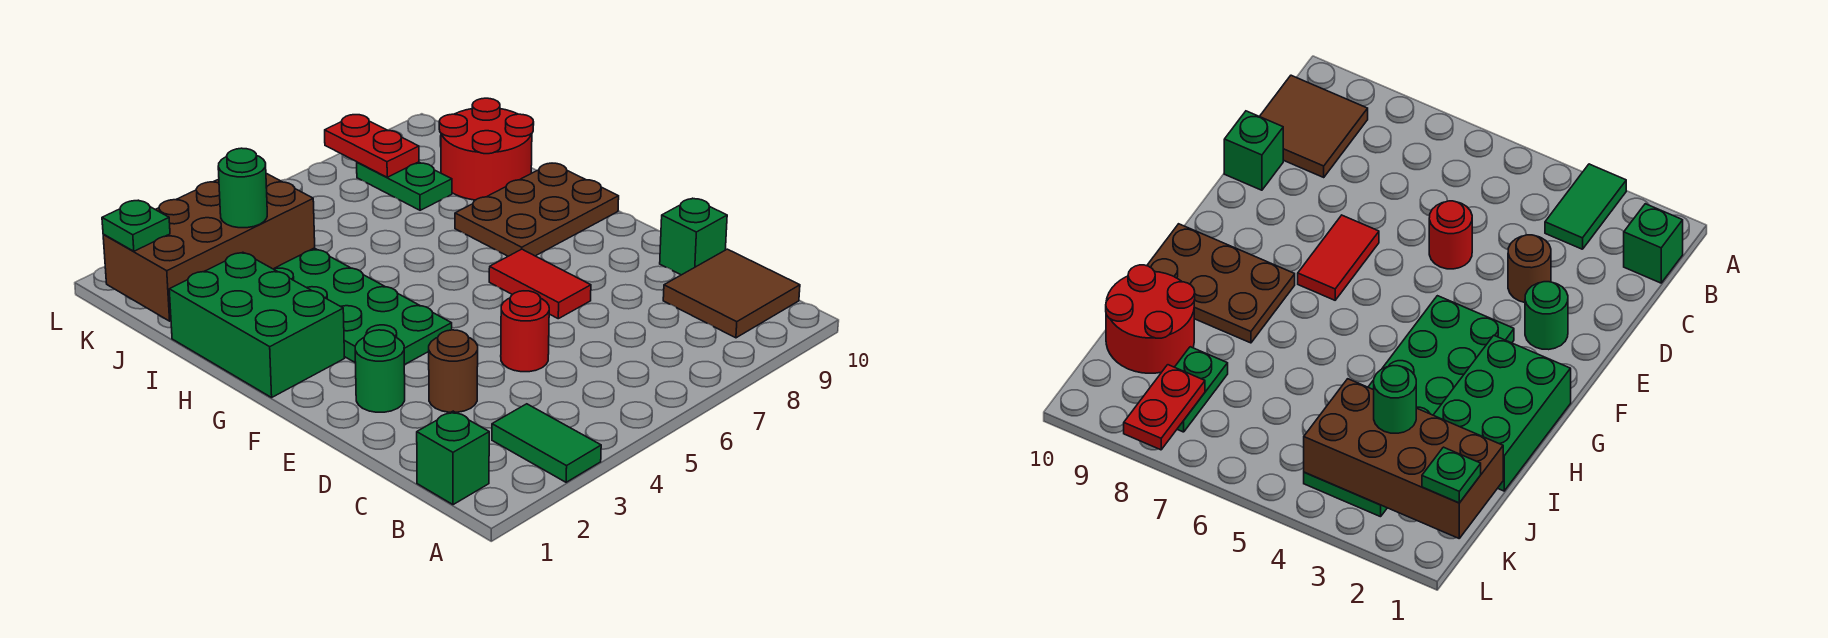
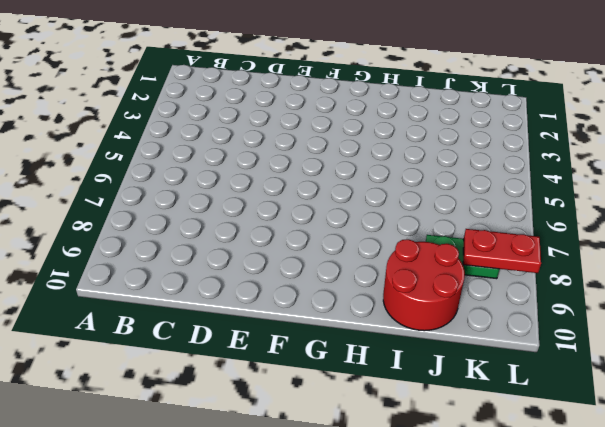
none -> green tile A3:B3 level 1
none -> green brick B1 level 1
none -> brown tile B9:C10 level 1

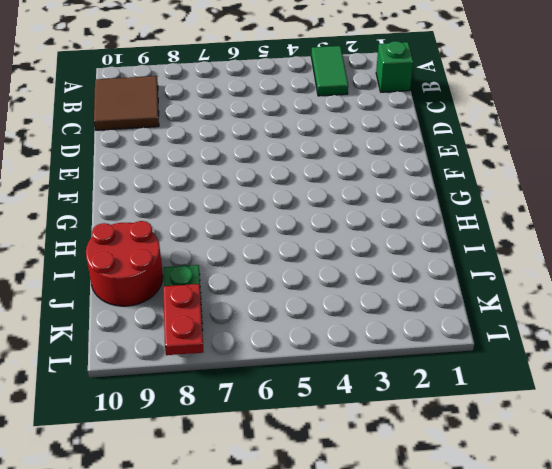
none -> brown round brick D3 level 1
none -> red round brick D5 level 1
none -> green brick D10 level 1

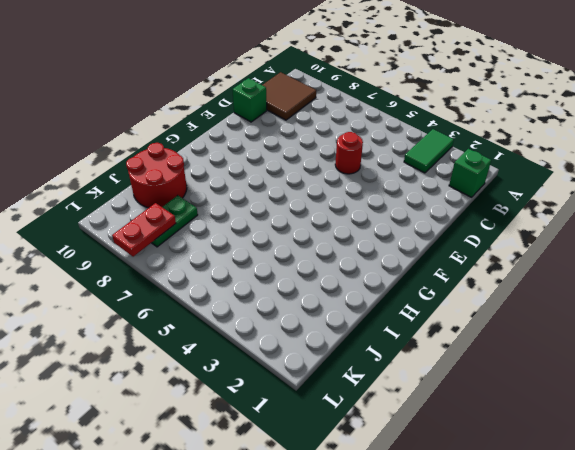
none -> brown round brick D3 level 1
none -> green round brick E2 level 1
none -> red tile E7:F7 level 1

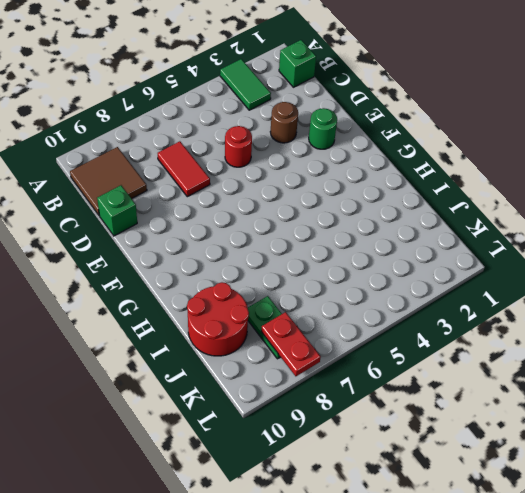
red tile C7:D7 level 1 -> red tile E7:F7 level 1
none -> green plate F3:K4 level 1
none -> green brick G1:I2 level 1
none -> brown plate G8:H10 level 1

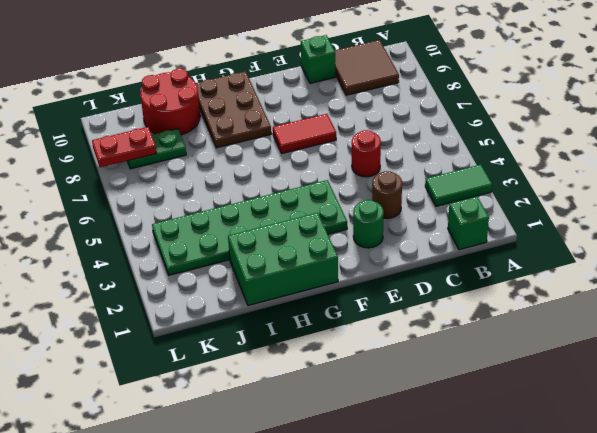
none -> brown brick J1:K4 level 2
none -> green round brick J3 level 3
none -> green plate K1 level 3

